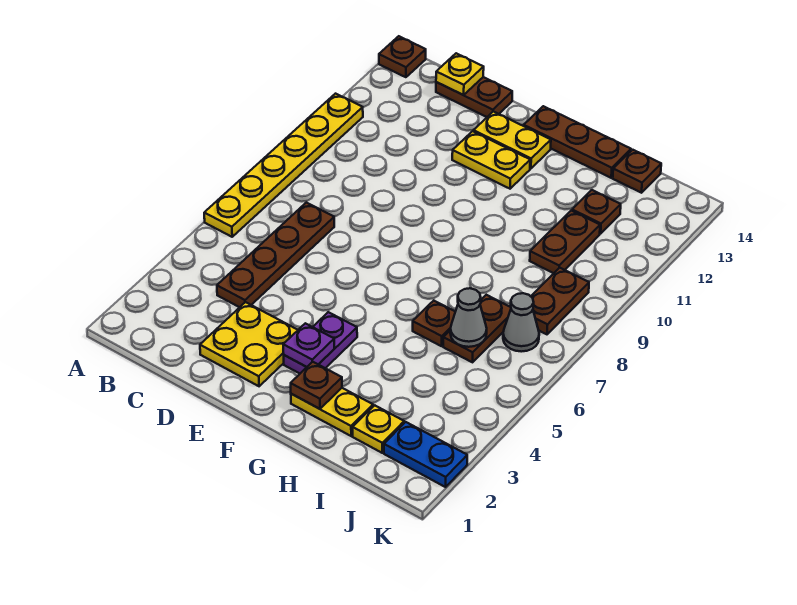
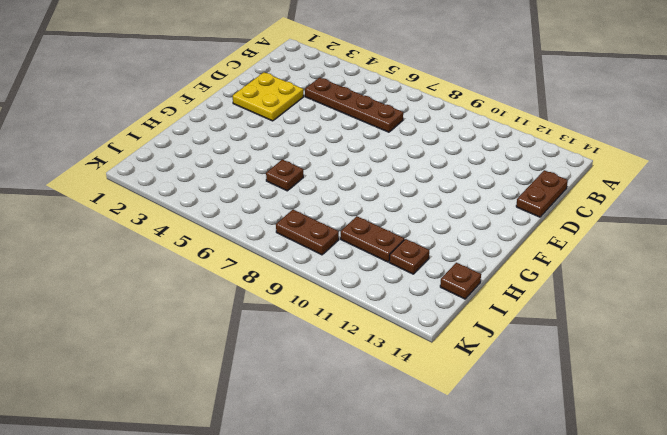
none -> yellow plate A6:A11 level 1
none -> brown plate A14 level 1
none -> yellow plate E12:F12 level 1

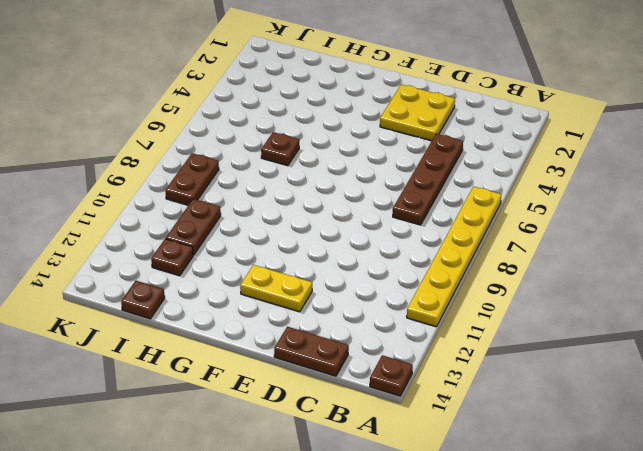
none -> yellow plate E13:F13 level 1
none -> purple plate F3:F4 level 1
none -> brown plate F14:H14 level 1

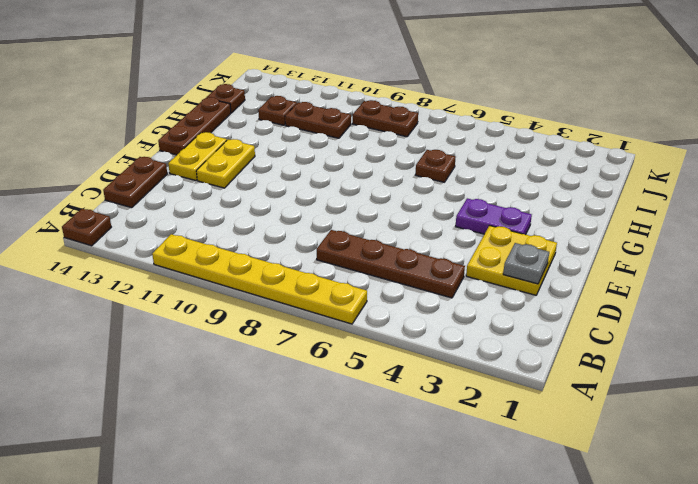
grey plate D2 level 2 -> none
none -> yellow plate G2:H2 level 1
none -> yellow plate I2 level 1
none -> brown plate I6:I7 level 1

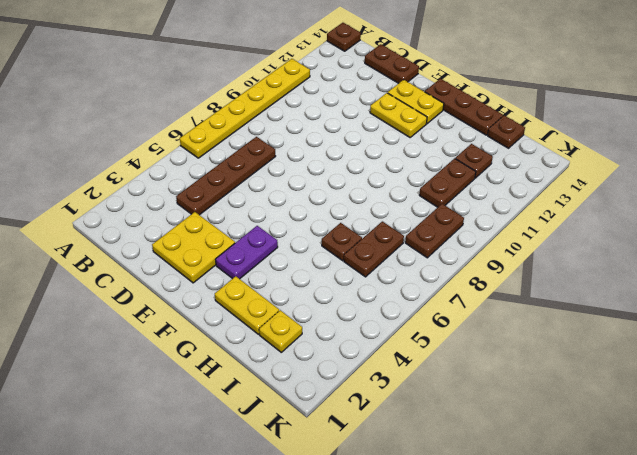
none -> blue plate J2:K2 level 1
none -> grey cone J7 level 1
none -> yellow plate C14 level 2

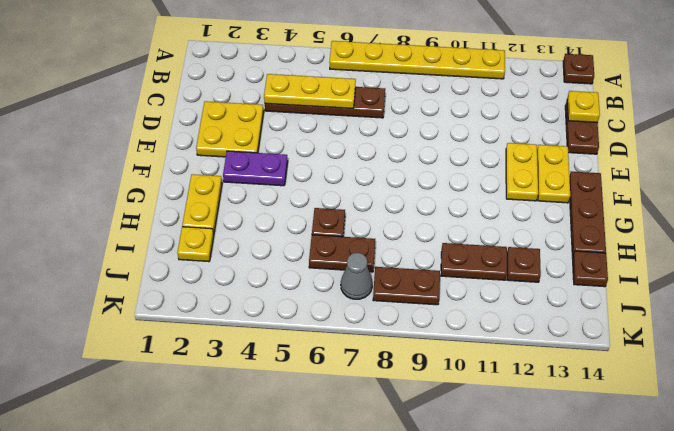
yellow plate C4:C6 level 2 -> none
none -> blue plate J2:K2 level 1
none -> purple plate F3 level 2
none -> brown plate G2 level 2

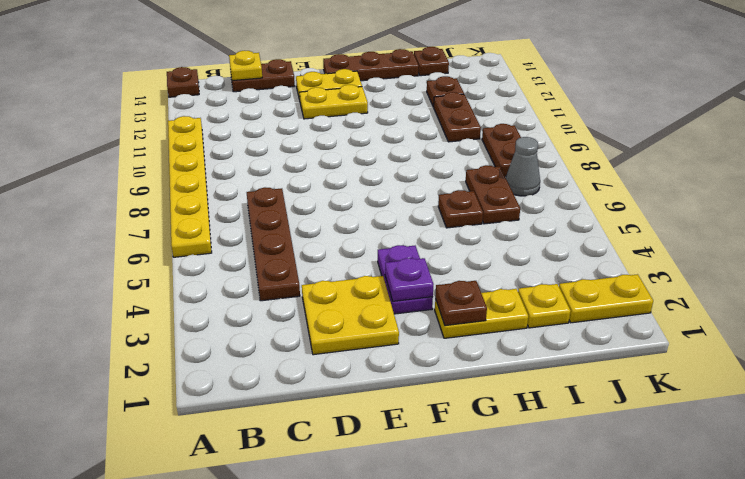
yellow plate J2:K2 level 1 -> blue plate J2:K2 level 1
none -> grey cone I6 level 2

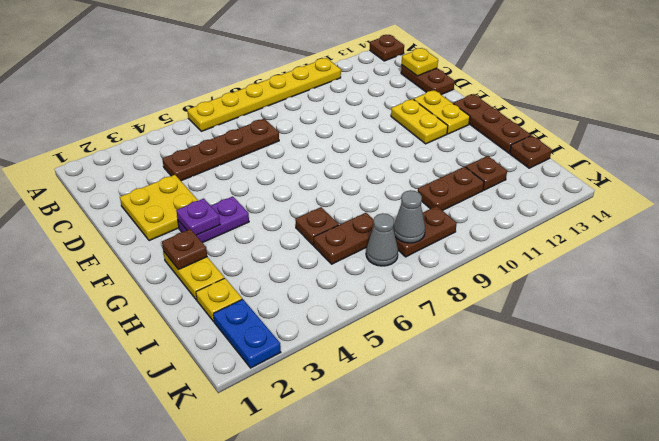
grey cone J8 level 2 -> grey cone I6 level 2

